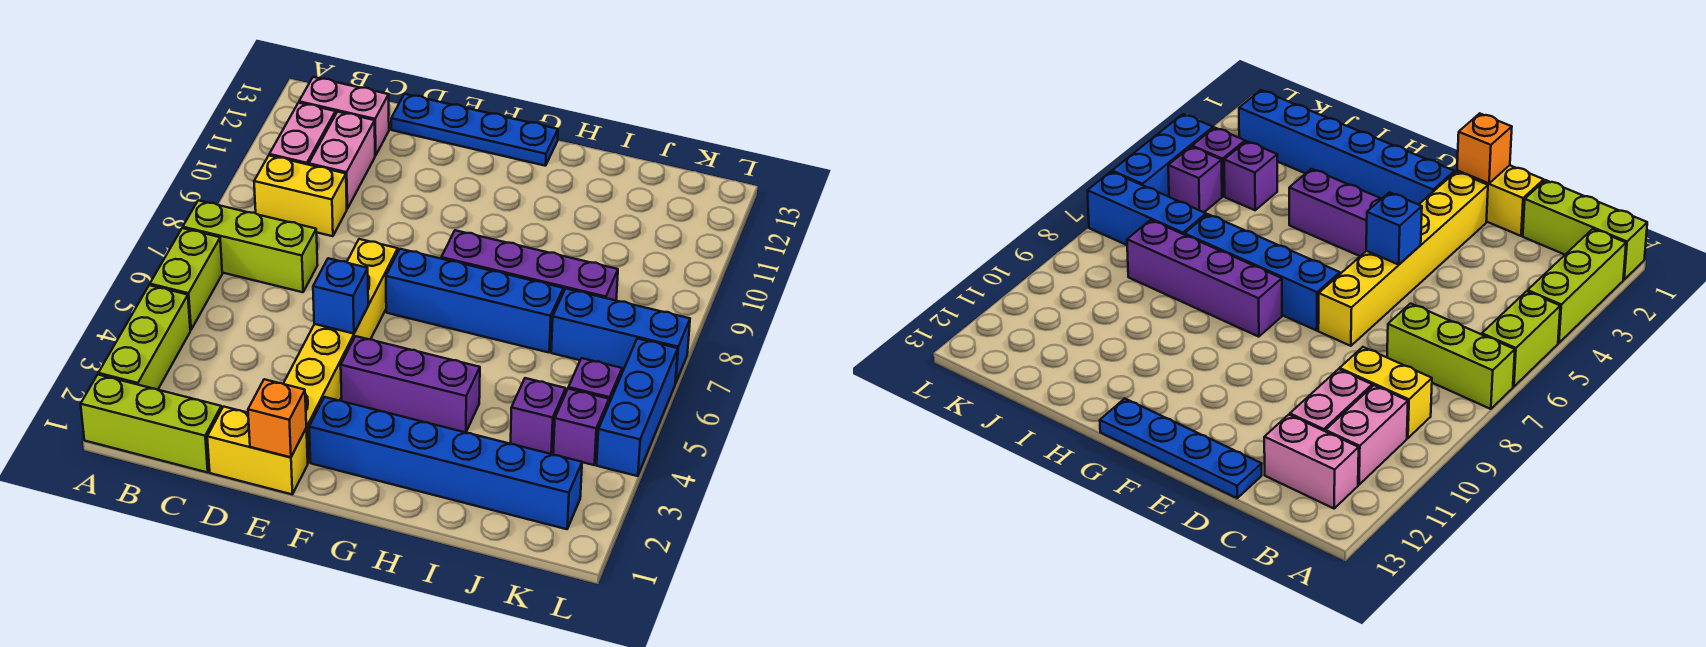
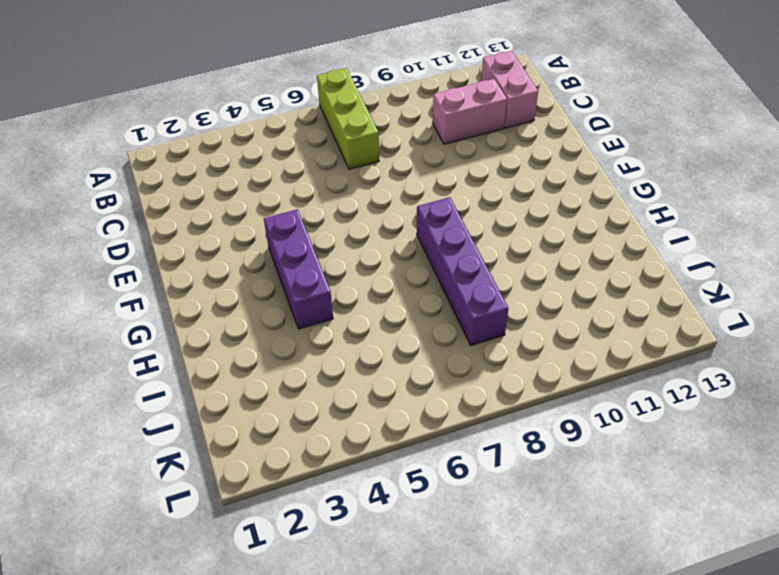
none -> lime brick A1:C1 level 1
none -> lime brick A2:A4 level 1
none -> lime brick A5:A6 level 1

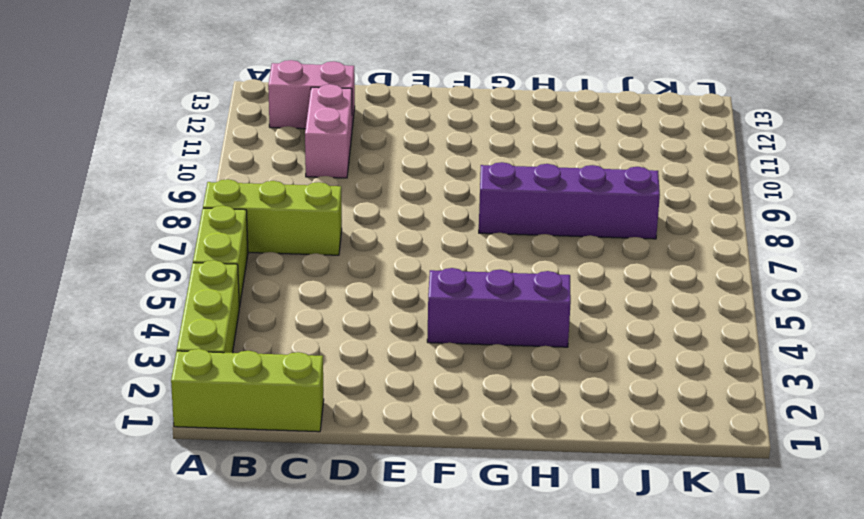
none -> yellow brick B9:C9 level 1
none -> pink brick B10:B11 level 1
none -> yellow brick D1:E1 level 1

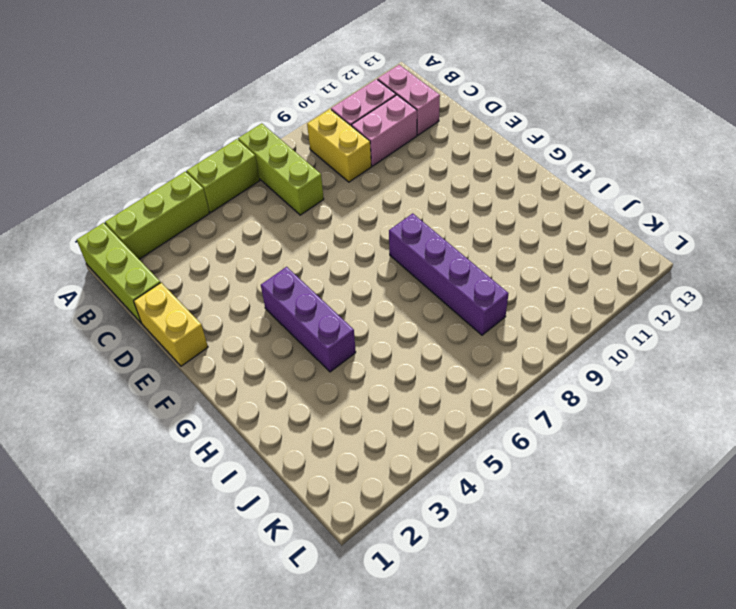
none -> blue plate D13:G13 level 1
none -> yellow brick E2:E7 level 1
none -> blue brick F2:K2 level 1

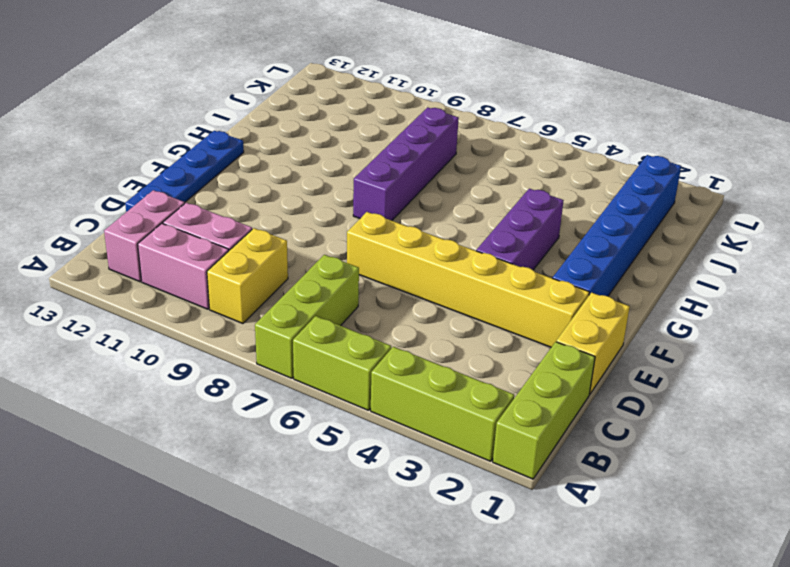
none -> blue brick F7:I7 level 1
none -> purple brick J4 level 1
none -> blue brick J7:L7 level 1

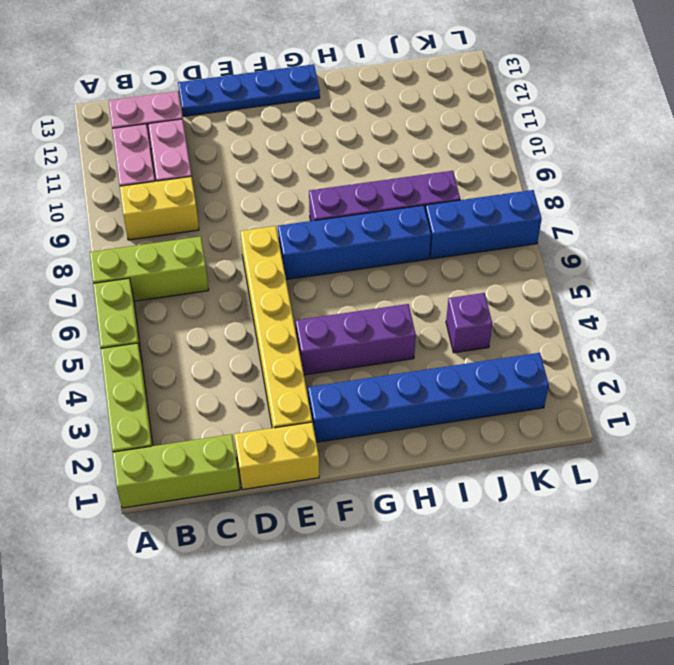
none -> purple brick K4 level 1
none -> purple brick K5 level 1
none -> blue brick L4:L6 level 1

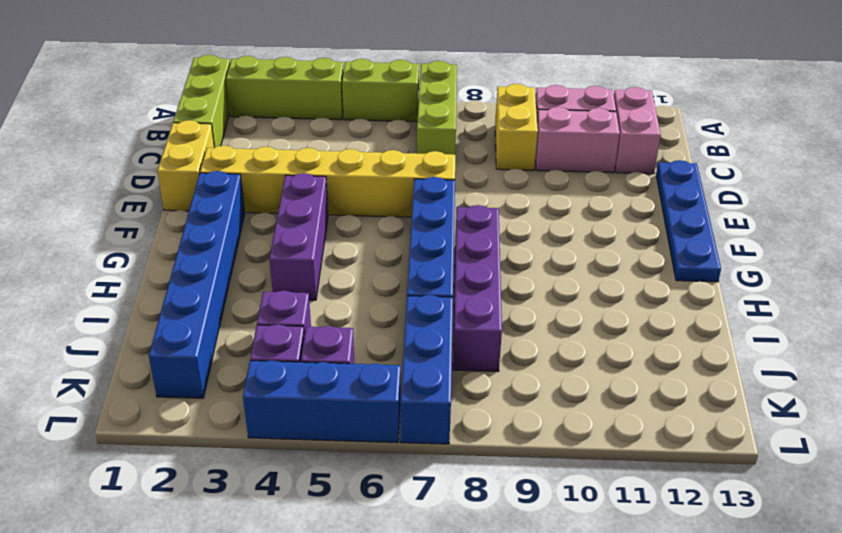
none -> orange brick E1 level 2
none -> blue brick E5 level 2

